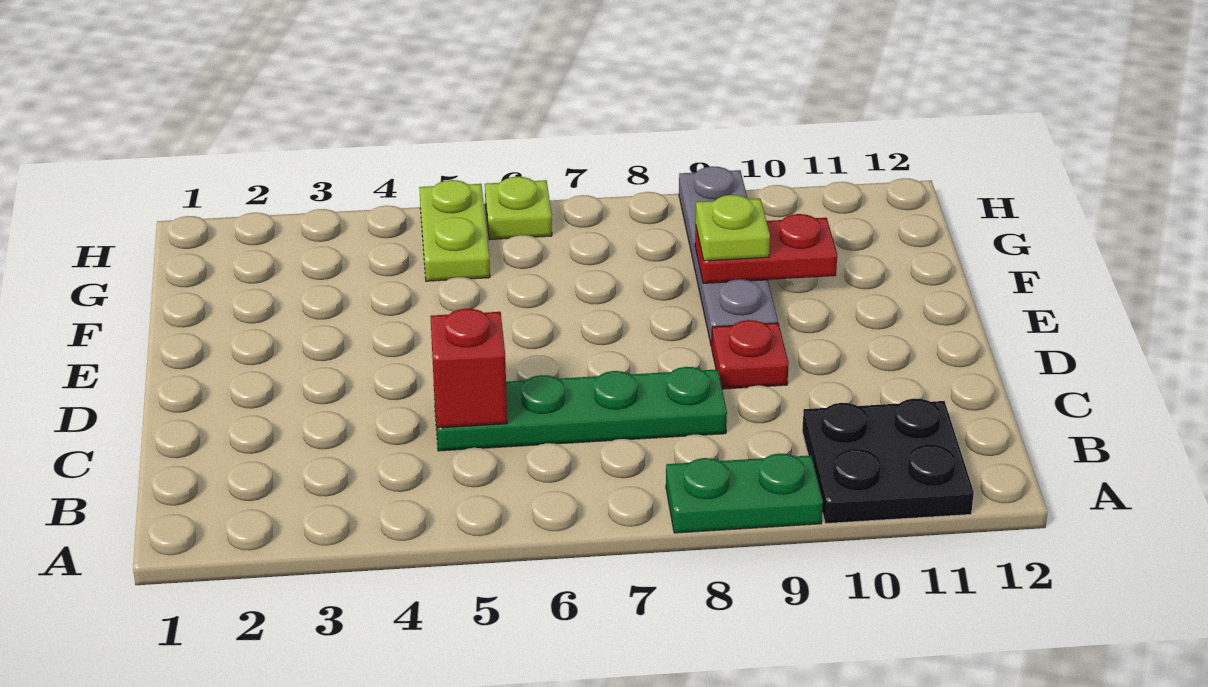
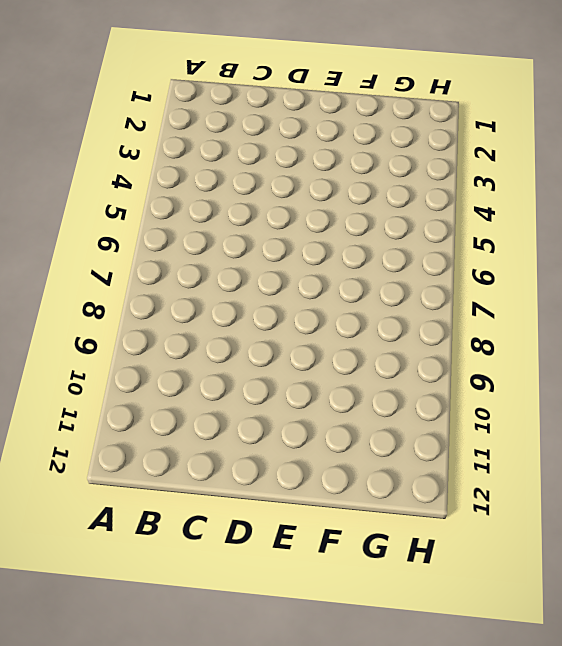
none -> green plate A8:A9 level 1
none -> black plate A10:B11 level 1

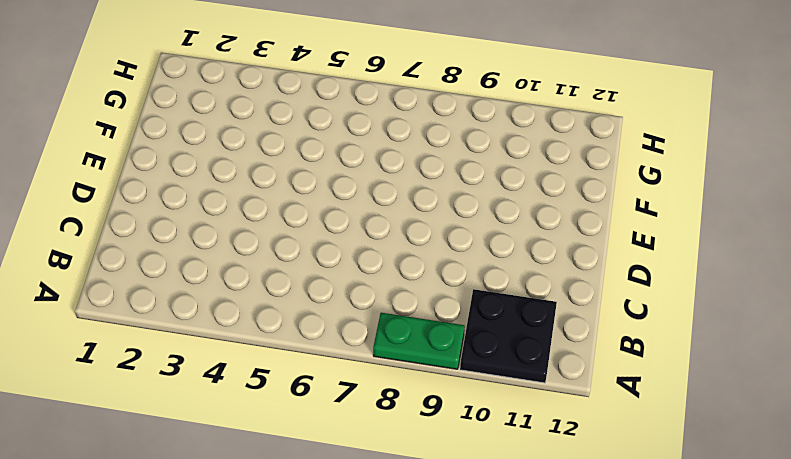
none -> green plate C5:C8 level 1
none -> red plate D9 level 1

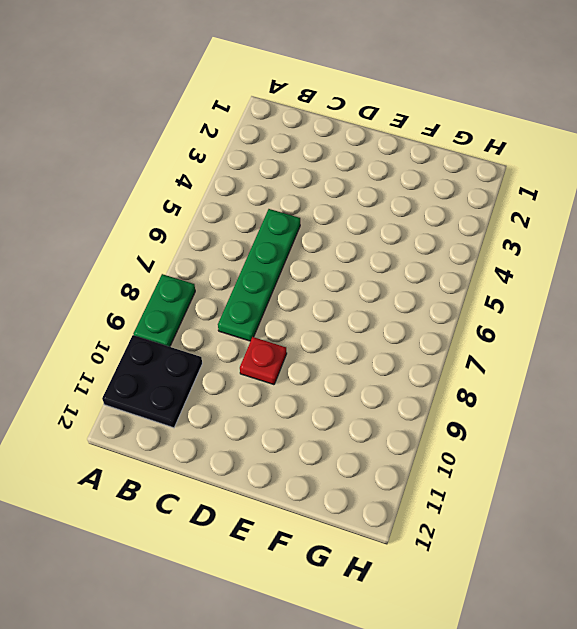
none -> grey plate E9:H9 level 1
none -> lime plate G5:H5 level 1

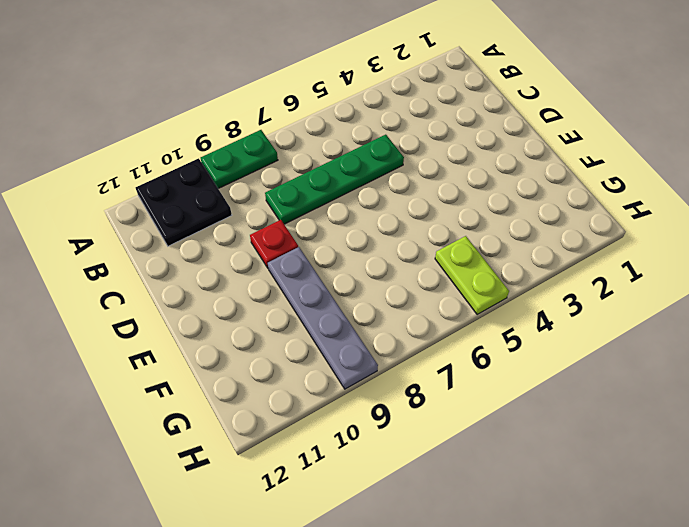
none -> lime plate H6 level 1
none -> red brick C5 level 2

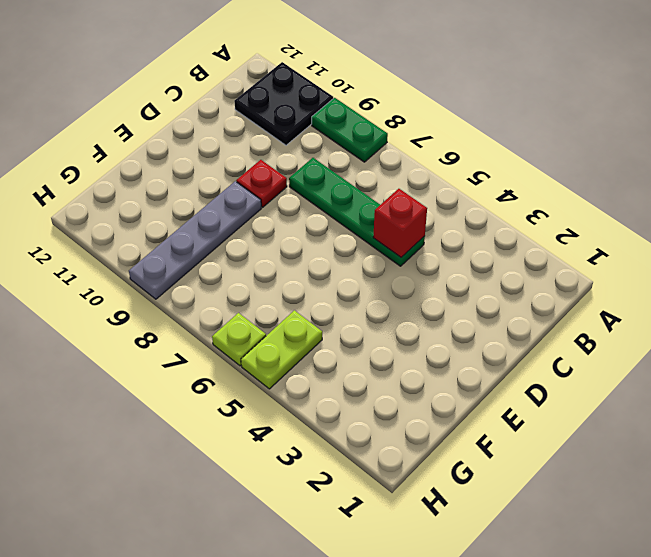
none -> red plate F9:F10 level 2
none -> lime plate F9 level 3

